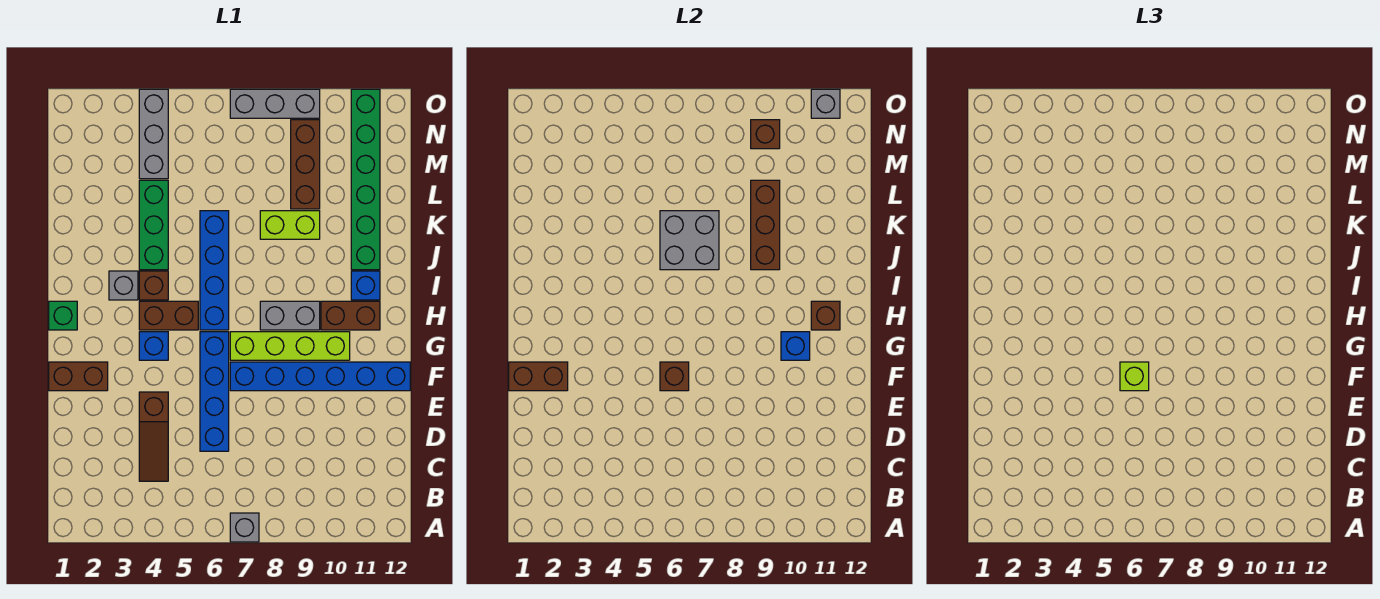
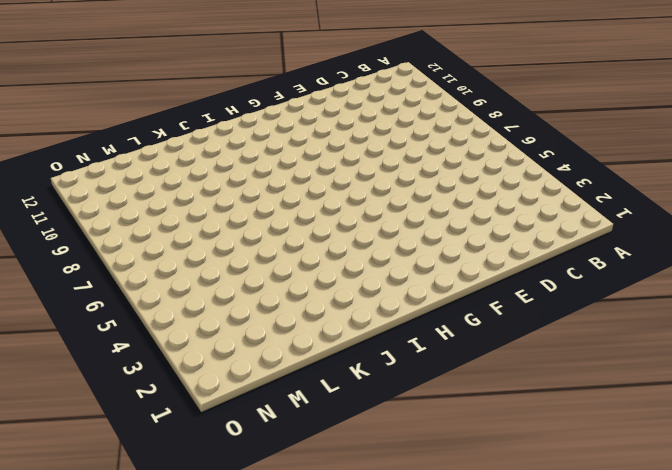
none -> grey brick A7 level 1
none -> brown slope C4:E4 level 1 top E
none -> blue brick D6:G6 level 1
none -> brown brick F1:F2 level 1

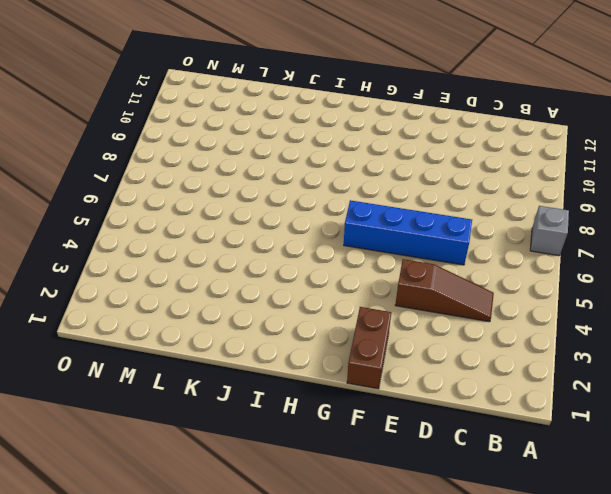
none -> blue brick F7:F12 level 1
none -> blue brick G4 level 1
none -> lime brick G7:G10 level 1
none -> green brick H1 level 1

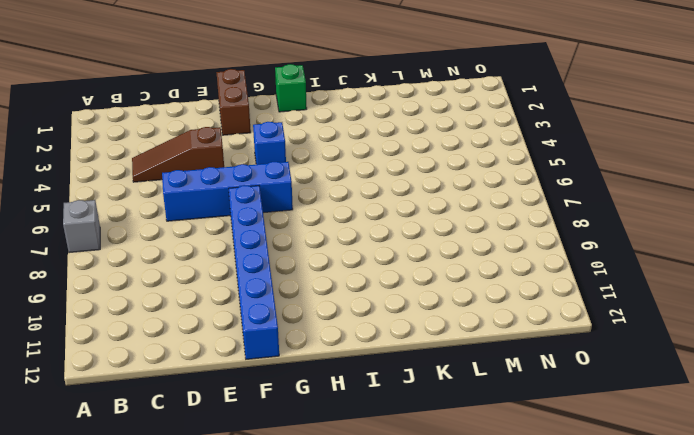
none -> lime brick G7:G10 level 1
none -> brown brick H4:H5 level 1
none -> blue brick H6:K6 level 1
none -> grey brick H8:H9 level 1

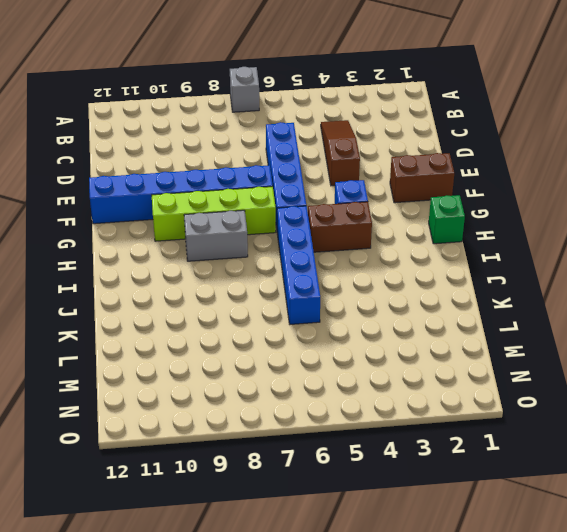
none -> brown brick H10:H11 level 1
none -> grey brick I3 level 1
none -> brown brick I4 level 1
none -> blue brick I11 level 1

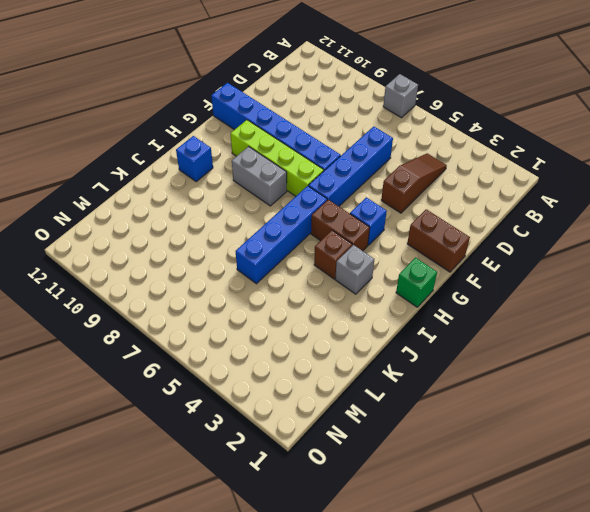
none -> brown brick H10:H11 level 1
none -> green brick J4:L4 level 1
none -> green brick J11:O11 level 1
none -> lime brick K8:K9 level 1

